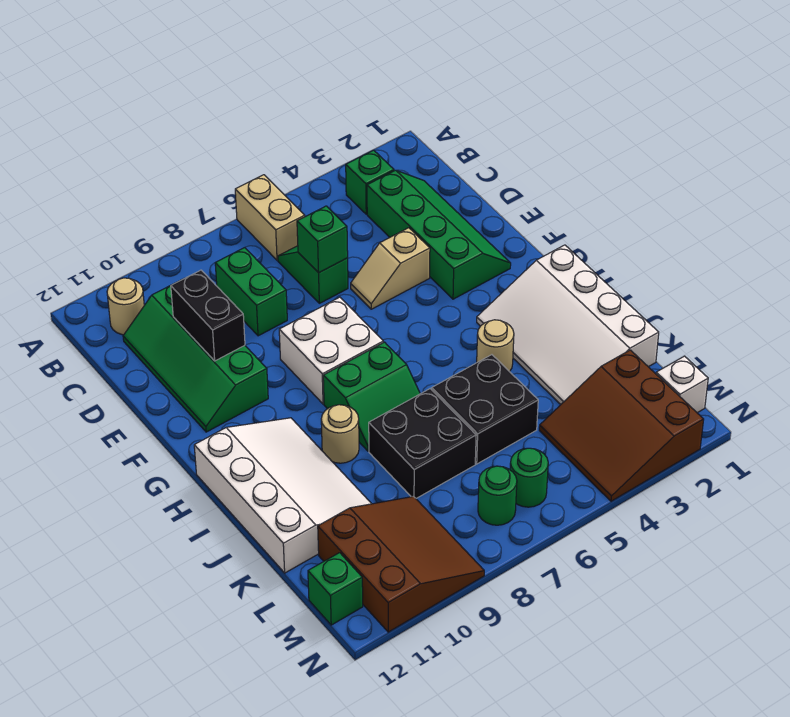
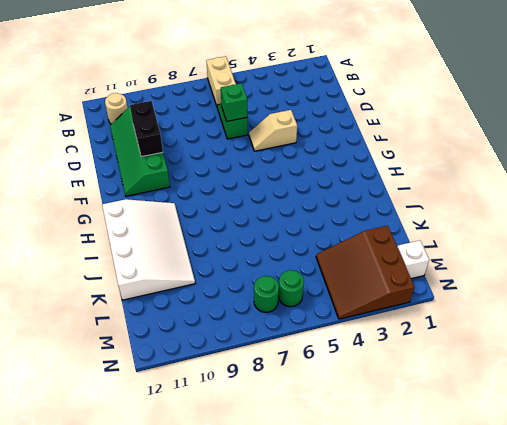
none -> green brick B3 level 1
none -> green slope C2:F3 level 1 top 3
none -> green brick C8:D8 level 1

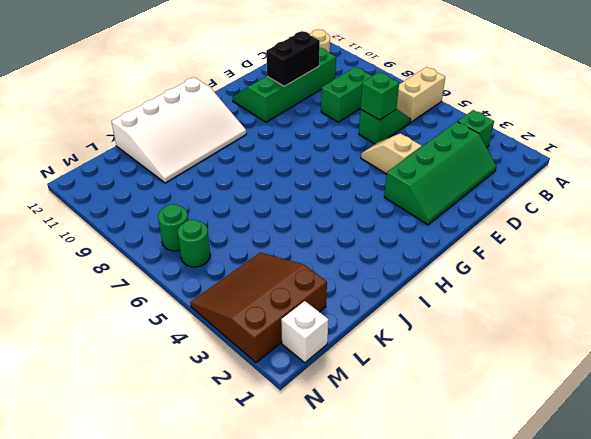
none -> white brick F7:G8 level 1
none -> white slope H1:K3 level 1 top 1
none -> green slope H7:I8 level 1 top H

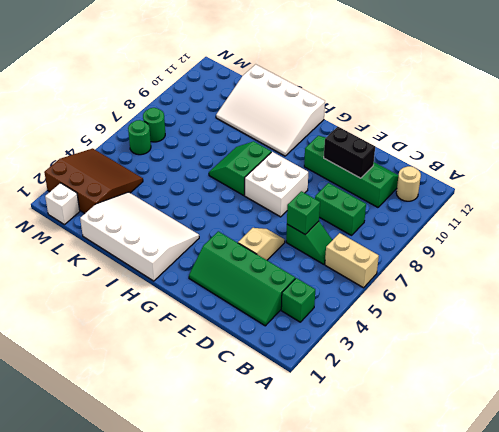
none -> tan round brick I4 level 1
none -> tan round brick I9 level 1
none -> black brick J5:K6 level 1

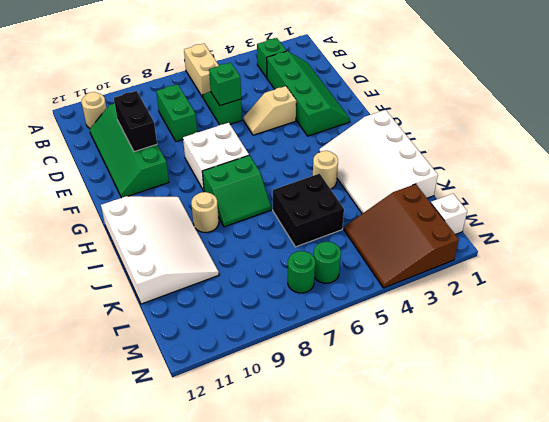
none -> black brick J7:K8 level 1
none -> brown slope L9:N11 level 1 top 11
none -> green brick M12 level 1

